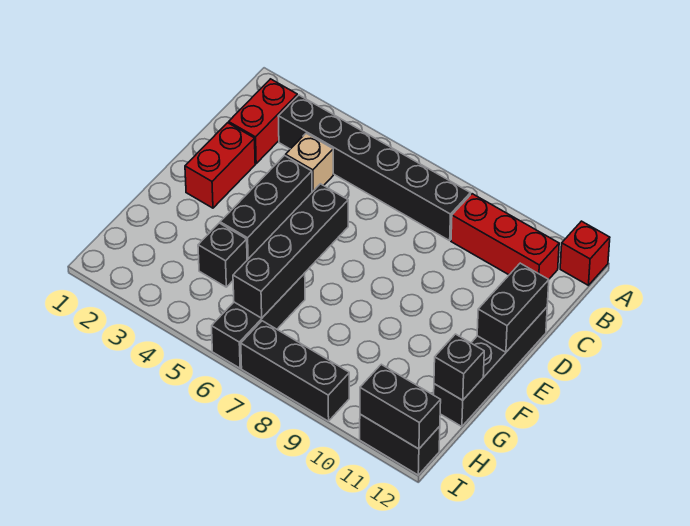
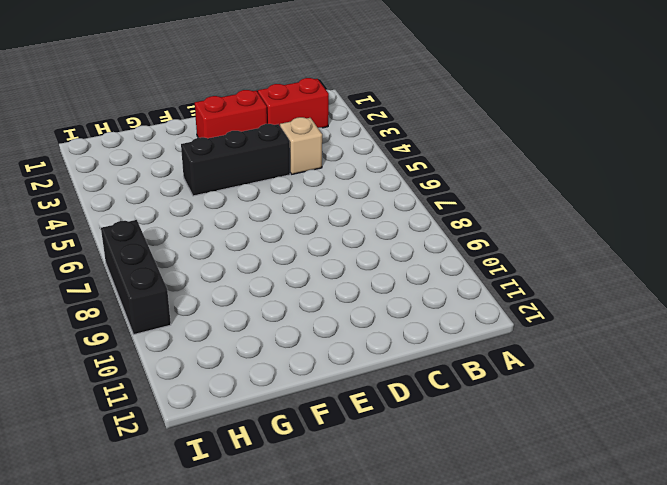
none -> red brick A12 level 1
none -> black brick B3:B8 level 1
none -> red brick B9:B11 level 1

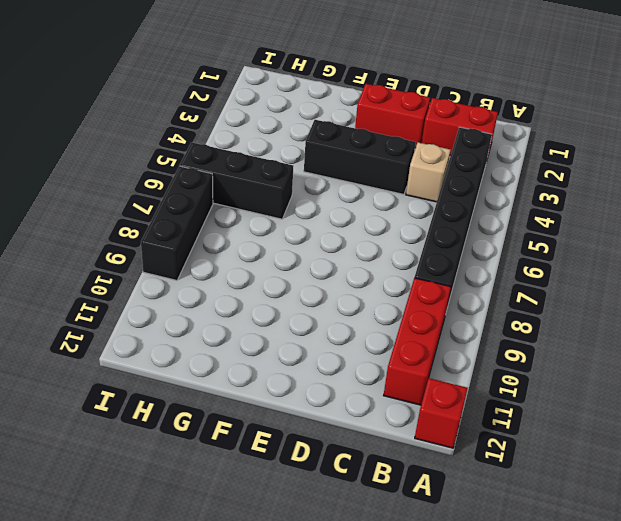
none -> black brick D12:G12 level 1
none -> black brick G4 level 1
none -> black brick I11:I12 level 1

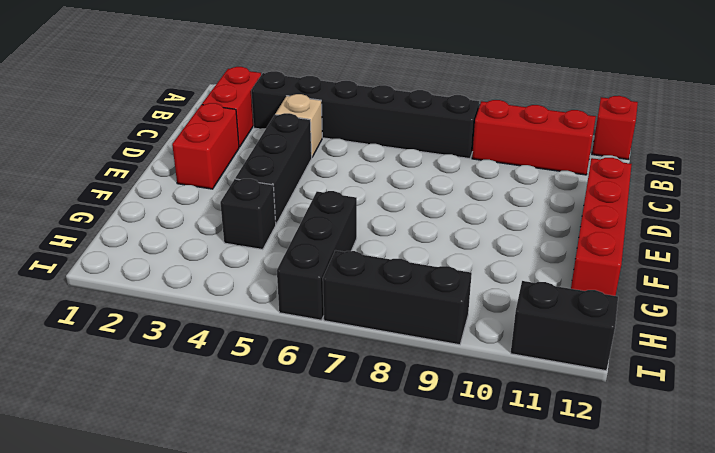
red brick D12:G12 level 1 -> black brick D12:G12 level 1
none -> black brick D12:E12 level 2
none -> black brick E6:H6 level 2
none -> black brick G12 level 2

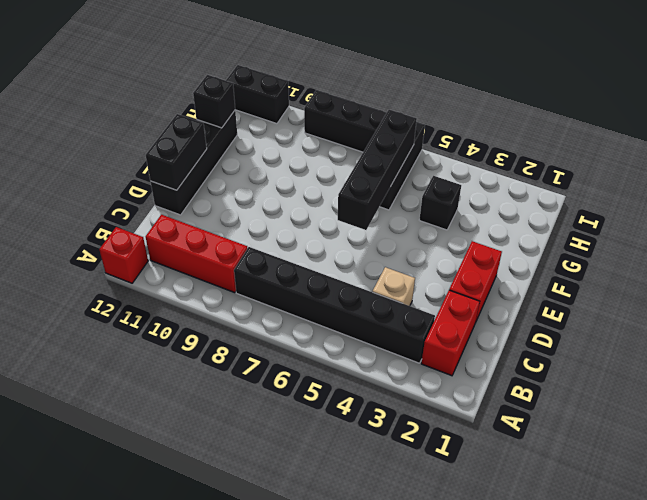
none -> black brick D4:F4 level 1
none -> black brick I11:I12 level 2

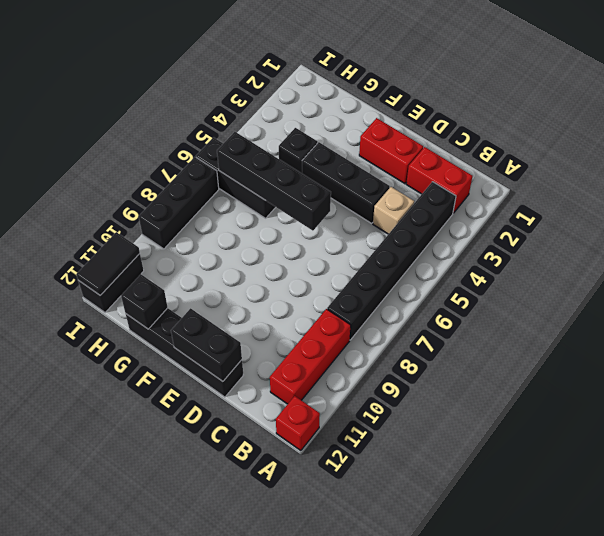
black tile I11:I12 level 2 -> black brick I11:I12 level 2

